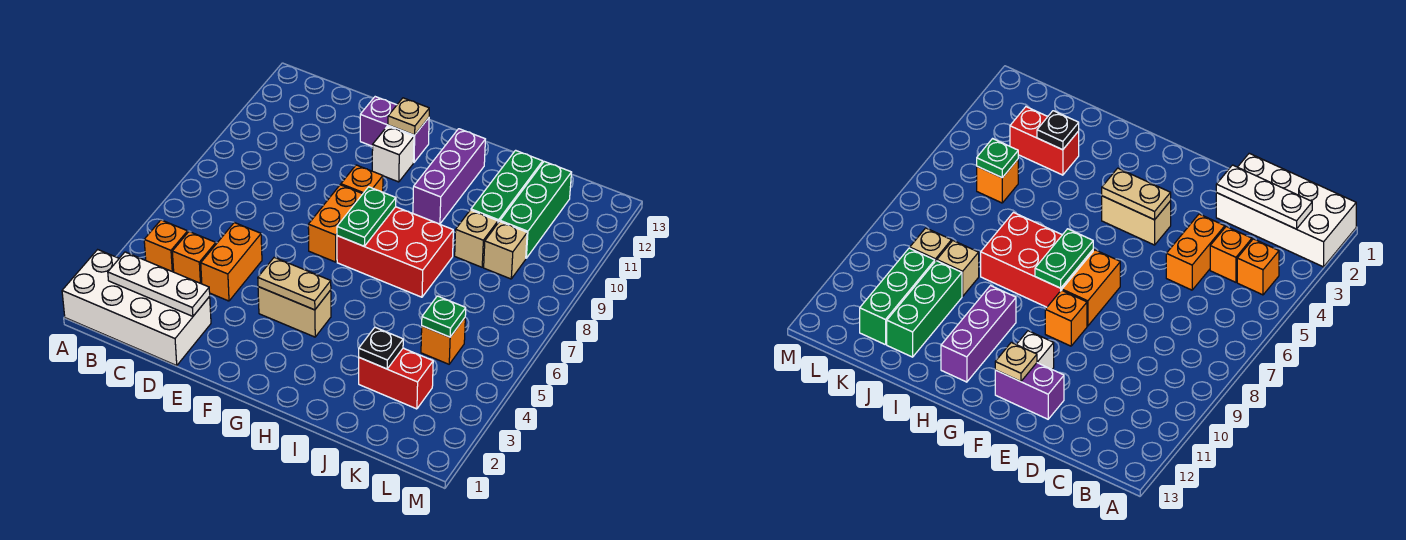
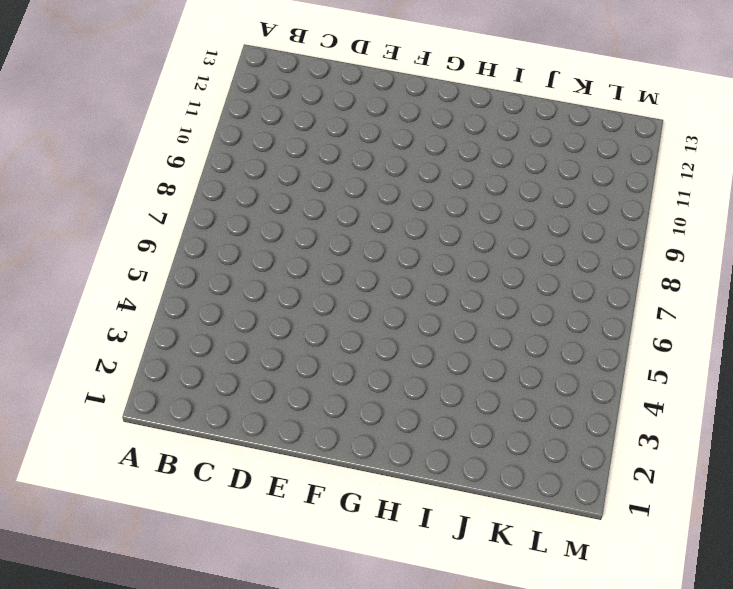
none -> white brick A1:D2 level 1
none -> orange brick B4 level 1
none -> orange brick C4 level 1

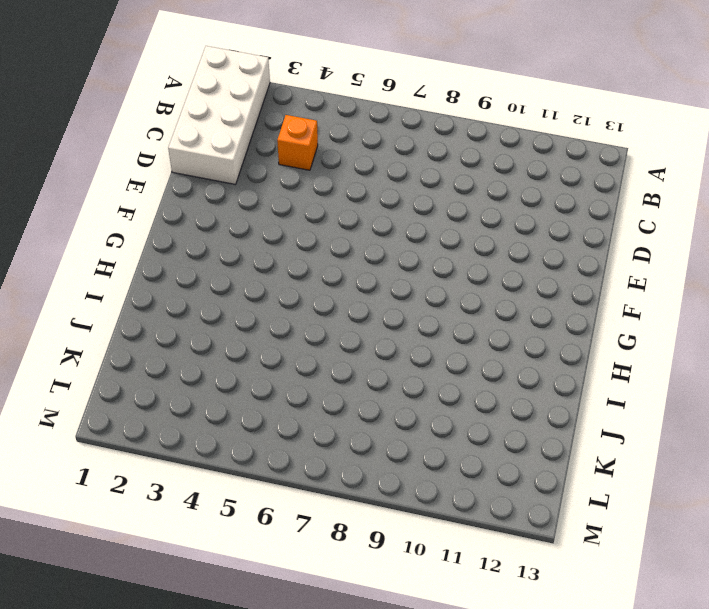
none -> orange brick B4 level 1
none -> orange brick D4:D5 level 1
none -> purple brick E12:F12 level 1

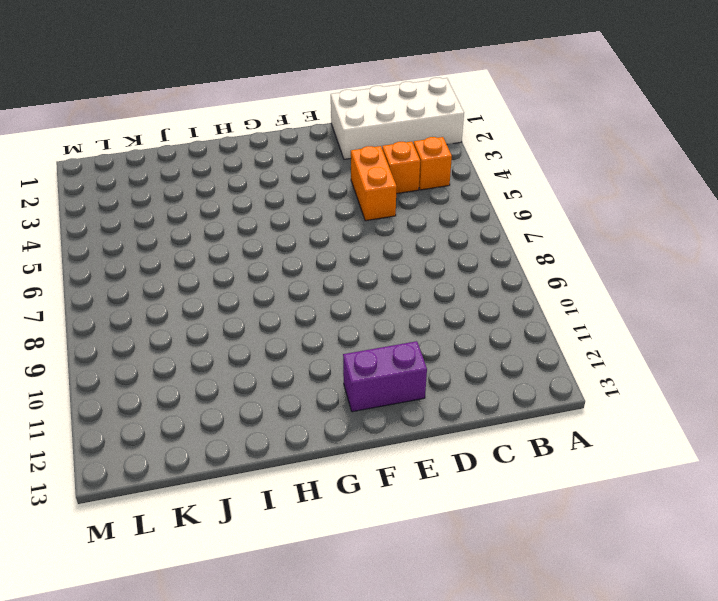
none -> tan brick F4:G4 level 1
none -> orange brick F7:F8 level 1
none -> orange brick F9 level 1

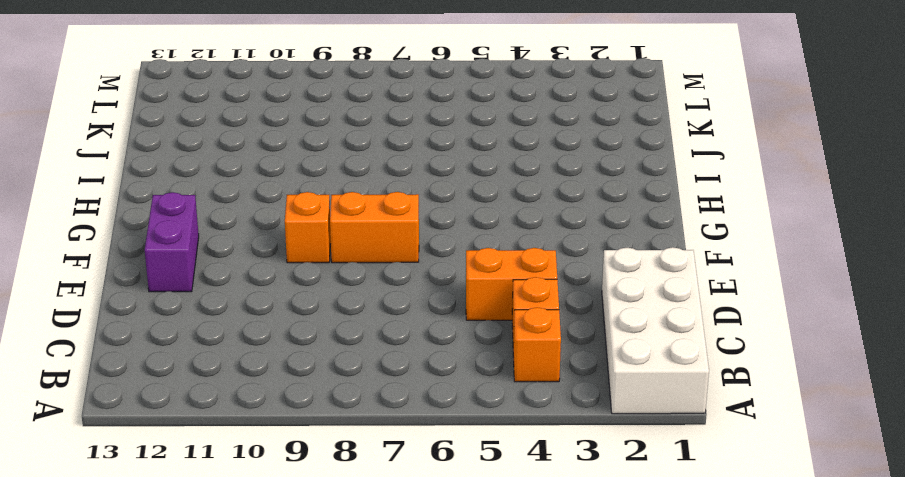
none -> tan brick F4:G4 level 1
none -> white brick F11 level 1
none -> red brick G7:I8 level 1

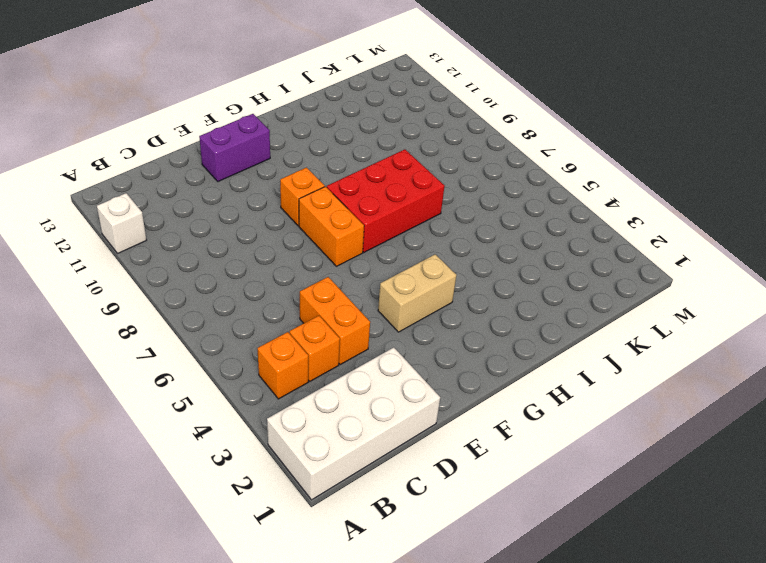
white brick A11 level 1 -> white brick F11 level 1
none -> purple brick H10:H12 level 1
none -> red brick J3:K3 level 1
none -> tan brick J9 level 1

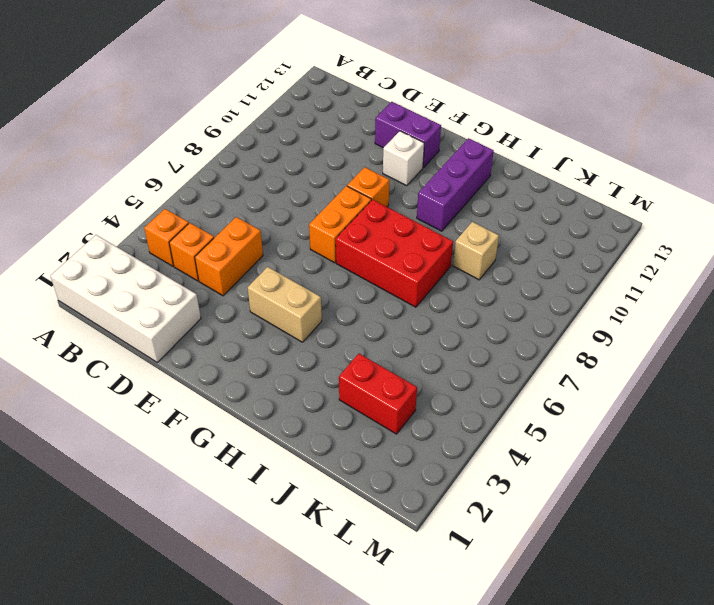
none -> green brick J10:J12 level 1
none -> orange brick K5 level 1
none -> tan brick K9 level 1

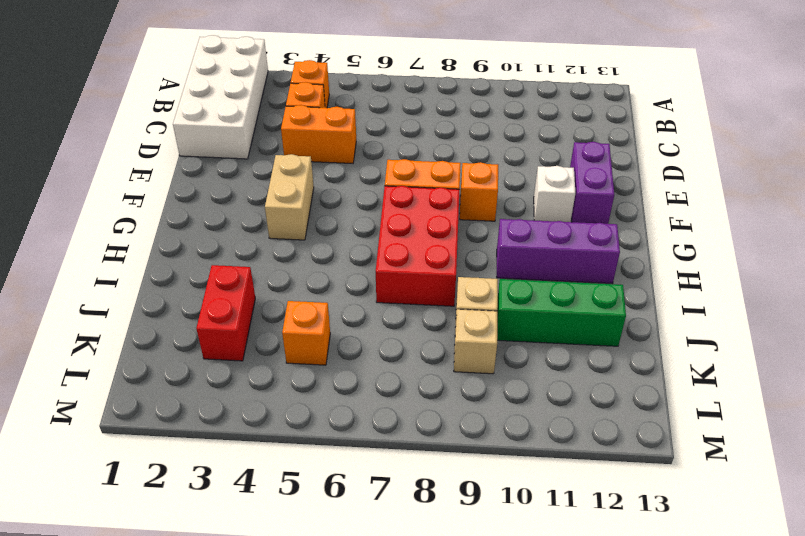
none -> green brick K10:K12 level 1
none -> white plate B2:D2 level 2
none -> tan plate F4:G4 level 2

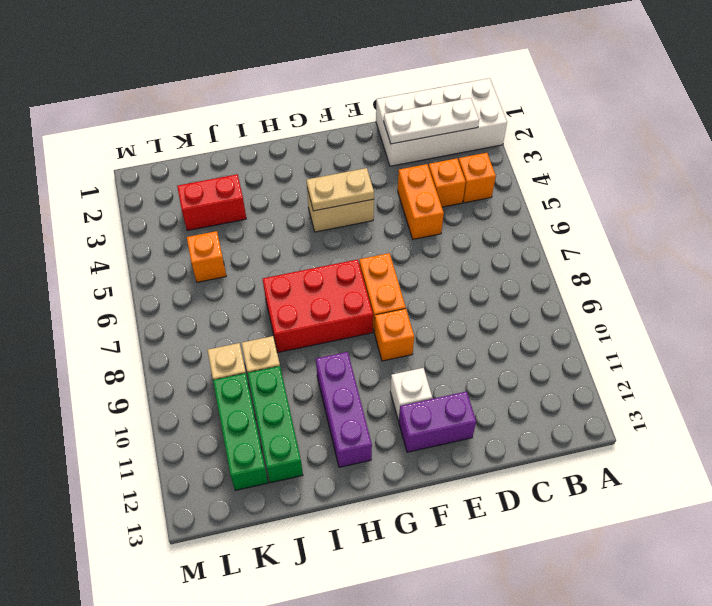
none -> tan plate F12 level 2
none -> green plate G7:G8 level 2
none -> black plate J3 level 2

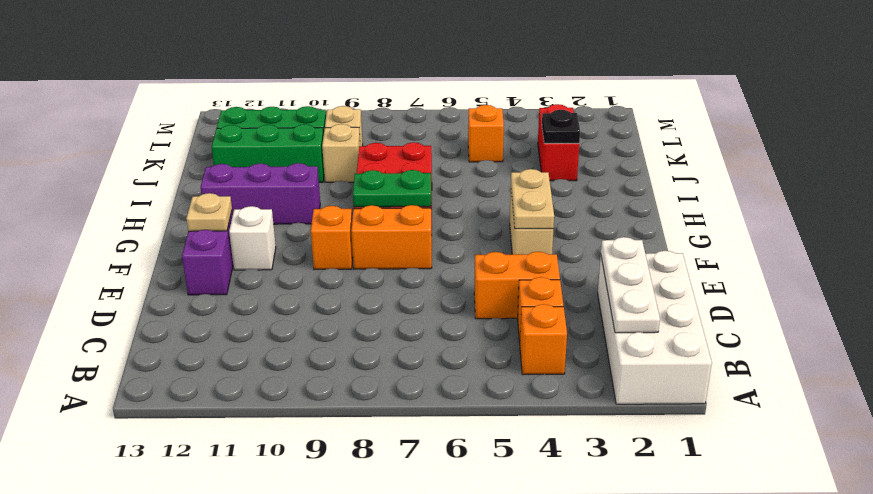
none -> green plate K5 level 2

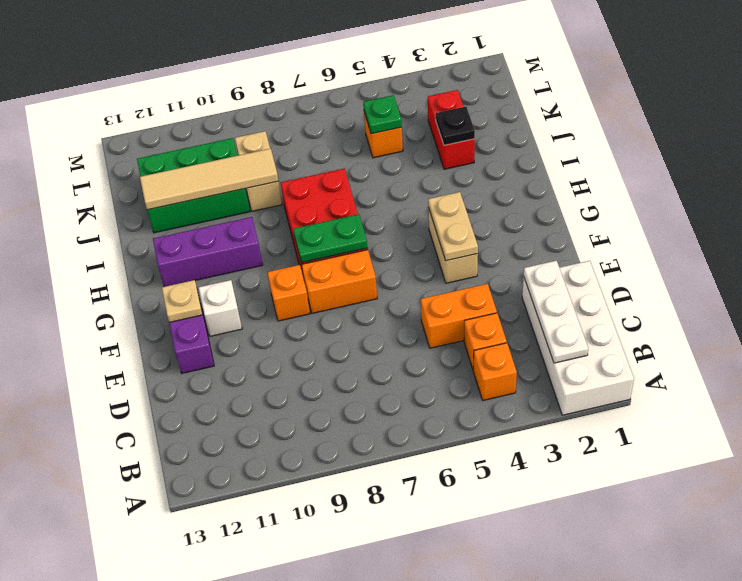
tan tile J9:J12 level 2 -> none

